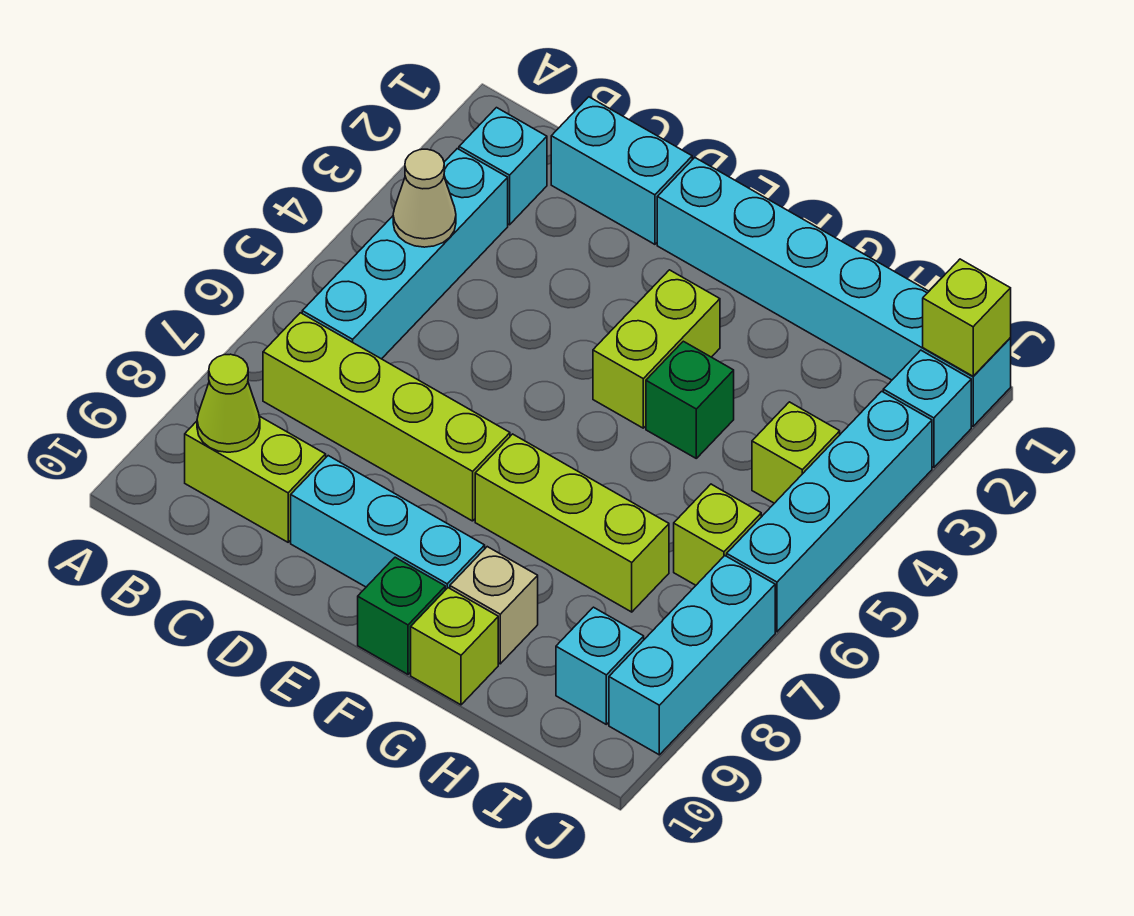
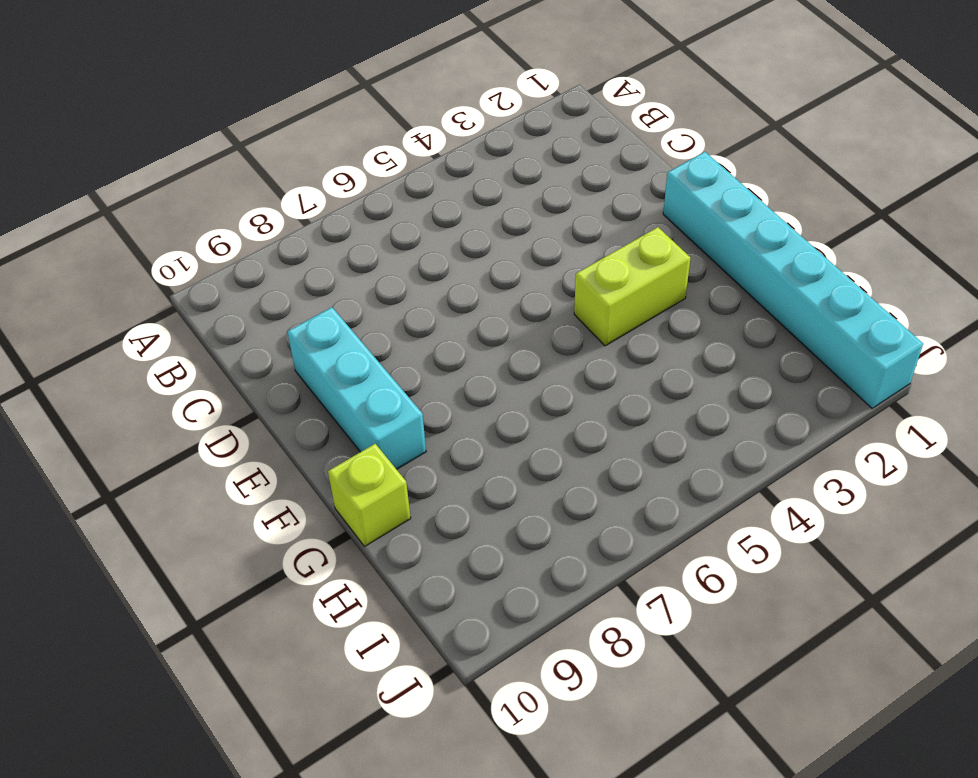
none -> cyan brick B2 level 1
none -> cyan brick B3:B6 level 1
none -> lime brick B7:E7 level 1

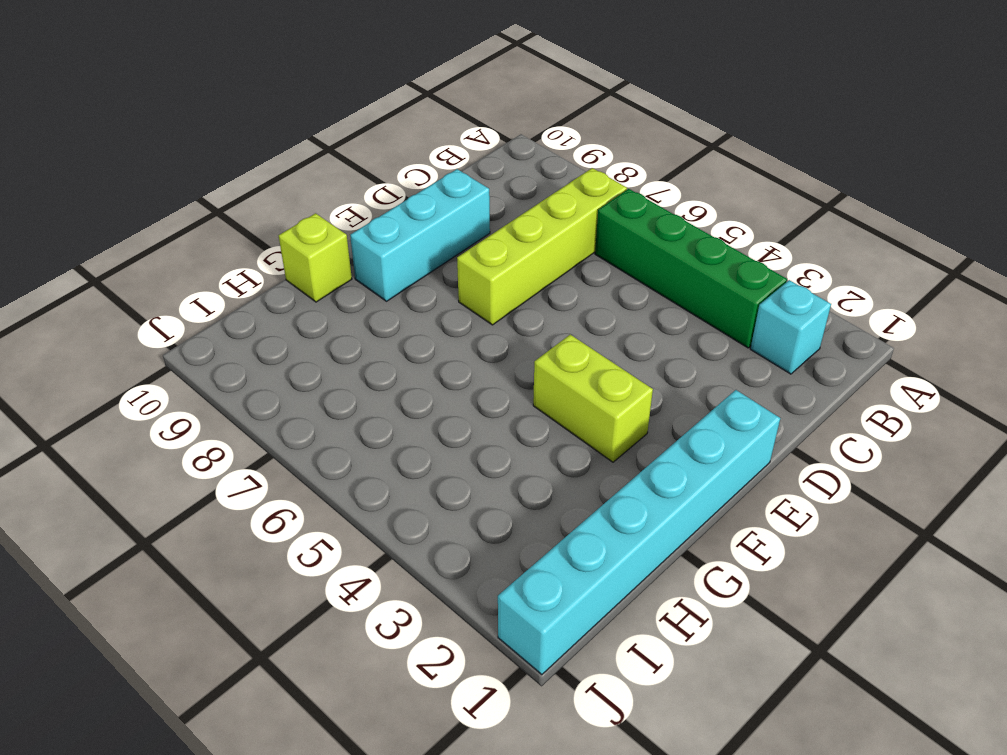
green brick B3:B6 level 1 -> cyan brick B3:B6 level 1
none -> lime brick B9:C9 level 1
none -> cyan brick C1:D1 level 1
none -> lime brick F7:H7 level 1

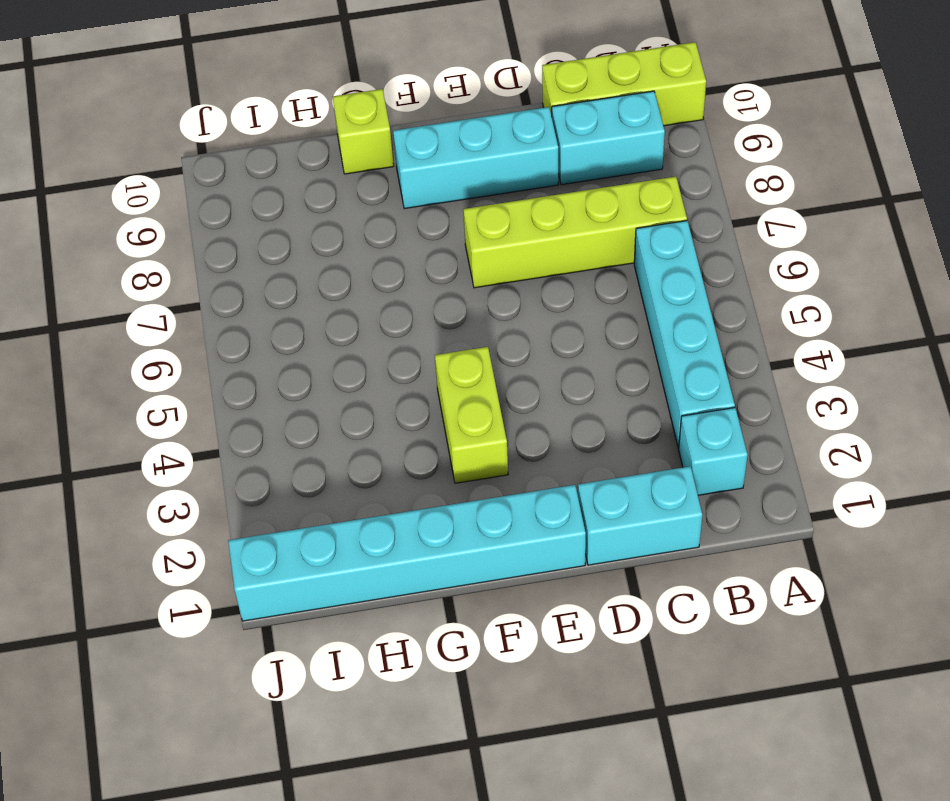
lime brick A10:C10 level 1 -> lime brick F7:H7 level 1
cyan brick B9:C9 level 1 -> lime brick B9:C9 level 1
none -> green brick F10 level 1
none -> green brick G4 level 1
none -> tan brick G9 level 1

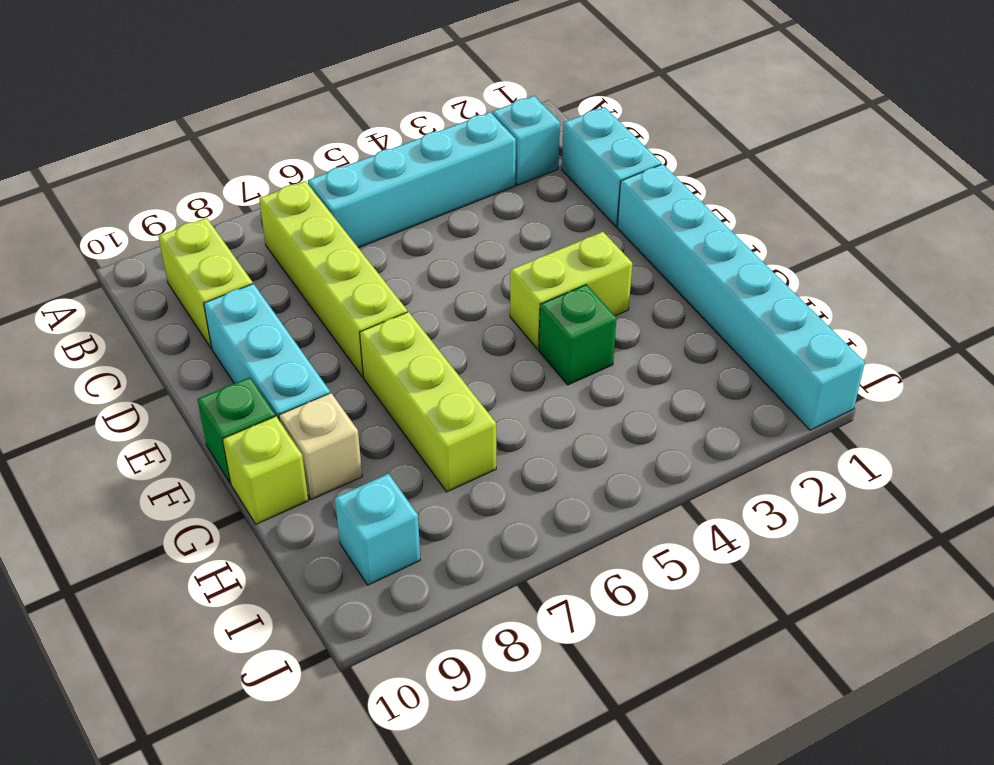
none -> lime brick I4 level 1
none -> lime brick I6 level 1
none -> cyan brick J2 level 1

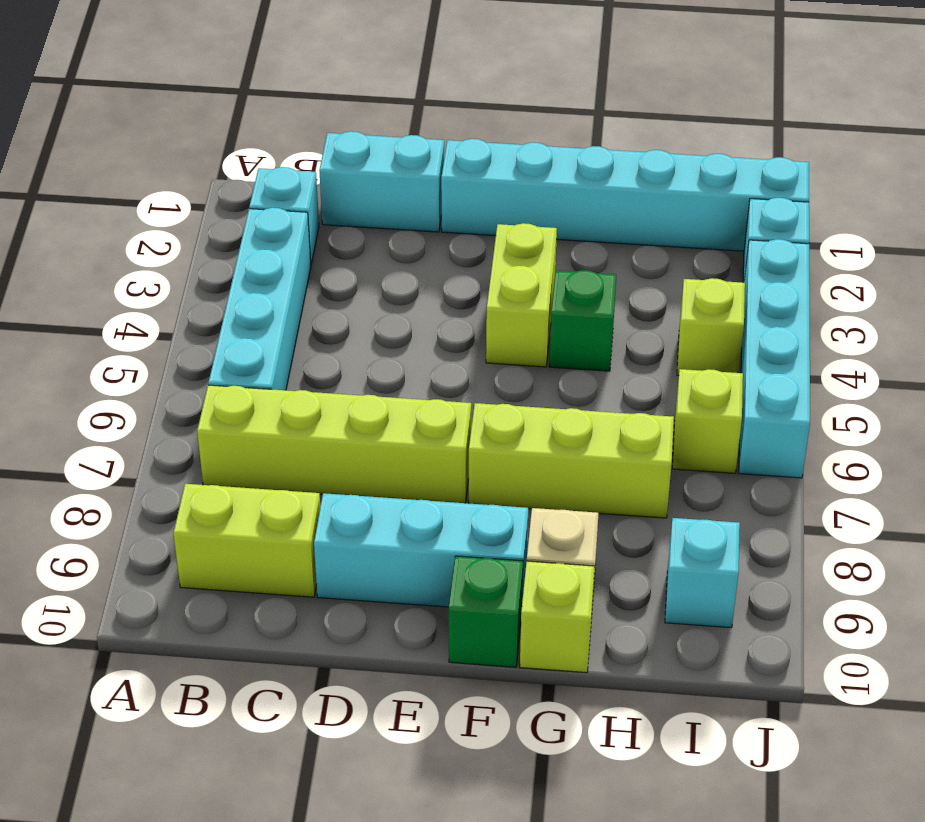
none -> cyan brick J7:J9 level 1
none -> tan cone B4 level 2
none -> lime cone B9 level 2

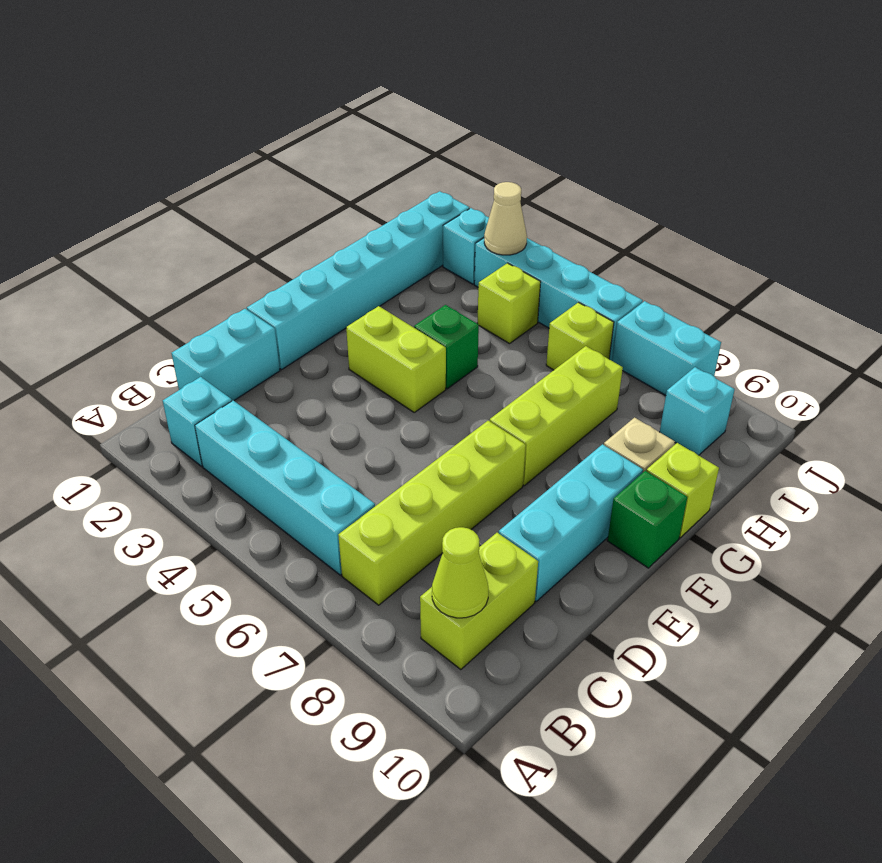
tan cone J3 level 2 -> tan cone B4 level 2
cyan brick J7:J8 level 1 -> cyan brick J7:J9 level 1
none -> lime brick J1 level 2

